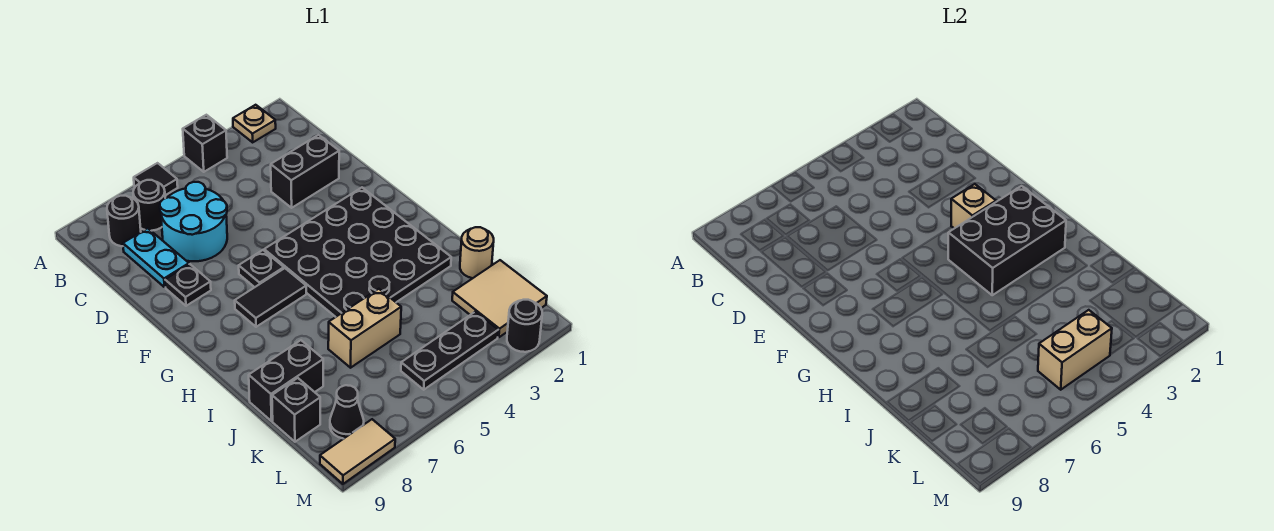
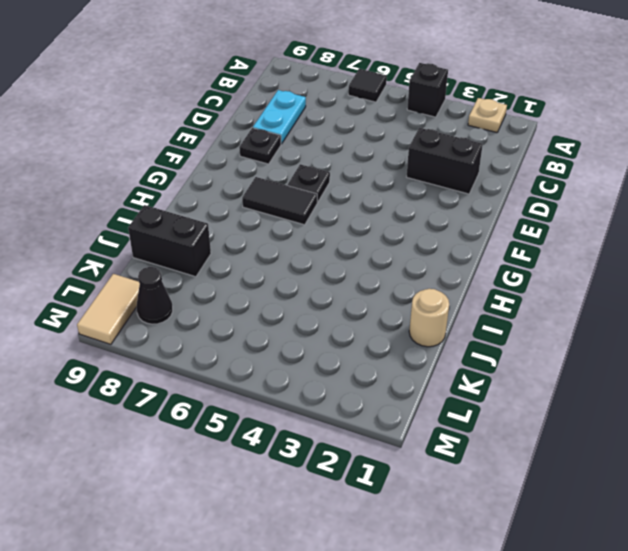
tan tile L9:M9 level 1 -> tan tile M8:M9 level 1
none -> black round brick B7 level 1
none -> black round brick B8 level 1
none -> cyan round brick C6:D7 level 1

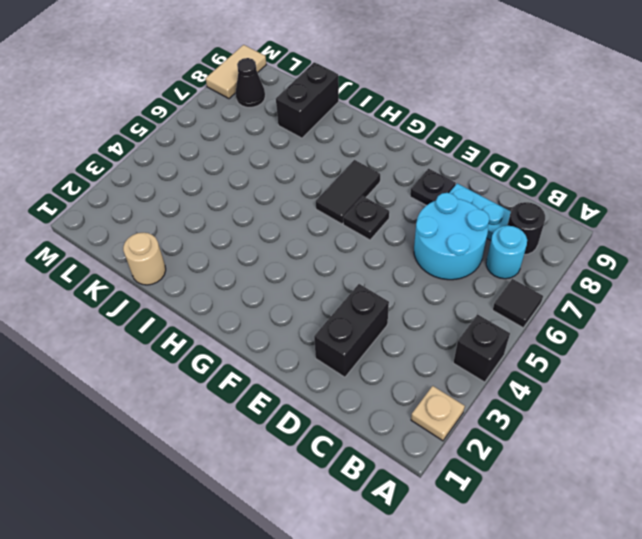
cyan round brick B7 level 1 -> black round brick B7 level 1
none -> black plate F2:I5 level 1
none -> tan brick J5:J6 level 1
none -> tan tile K1:L2 level 1

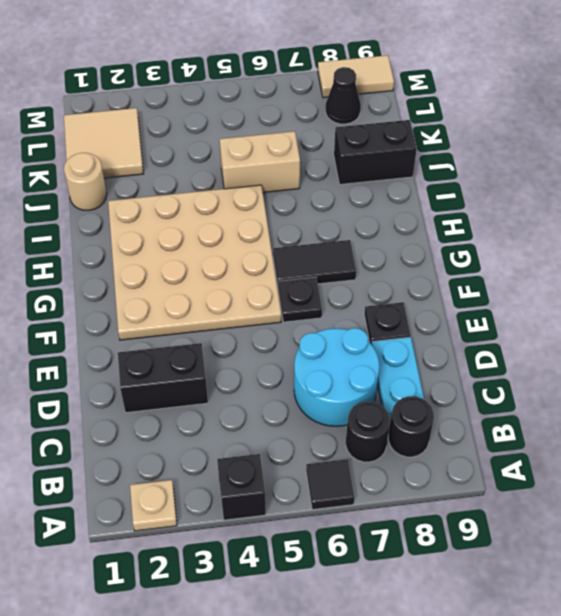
tan plate F2:I5 level 1 -> black plate F2:I5 level 1
none -> black brick K9 level 1
none -> black plate L3:L5 level 1
none -> black round brick M2 level 1

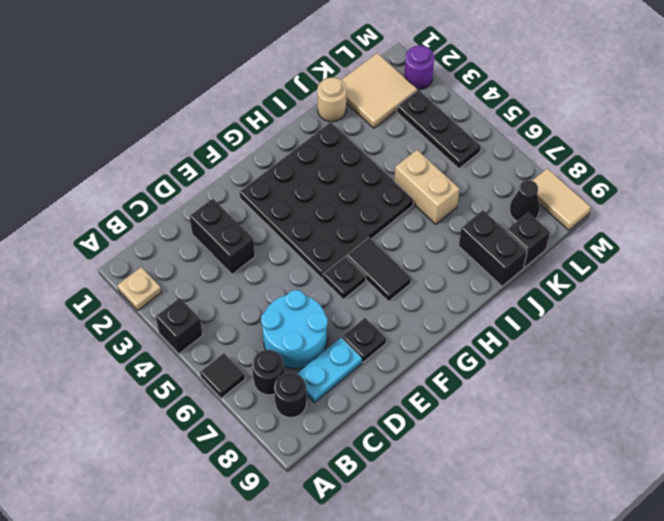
purple round brick M2 level 1 -> black round brick M2 level 1
none -> tan brick F3 level 2
none -> black brick G2:H4 level 2
none -> tan brick L4:L5 level 2

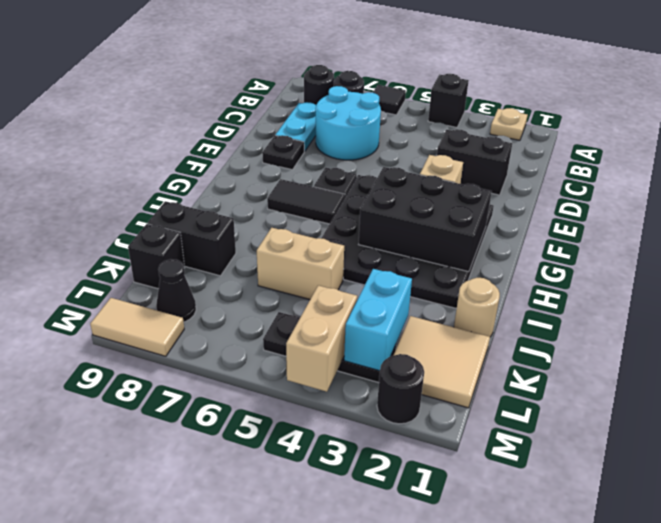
cyan brick K3:L3 level 2 -> none
tan brick L4:M4 level 2 -> tan brick L4:L5 level 2

